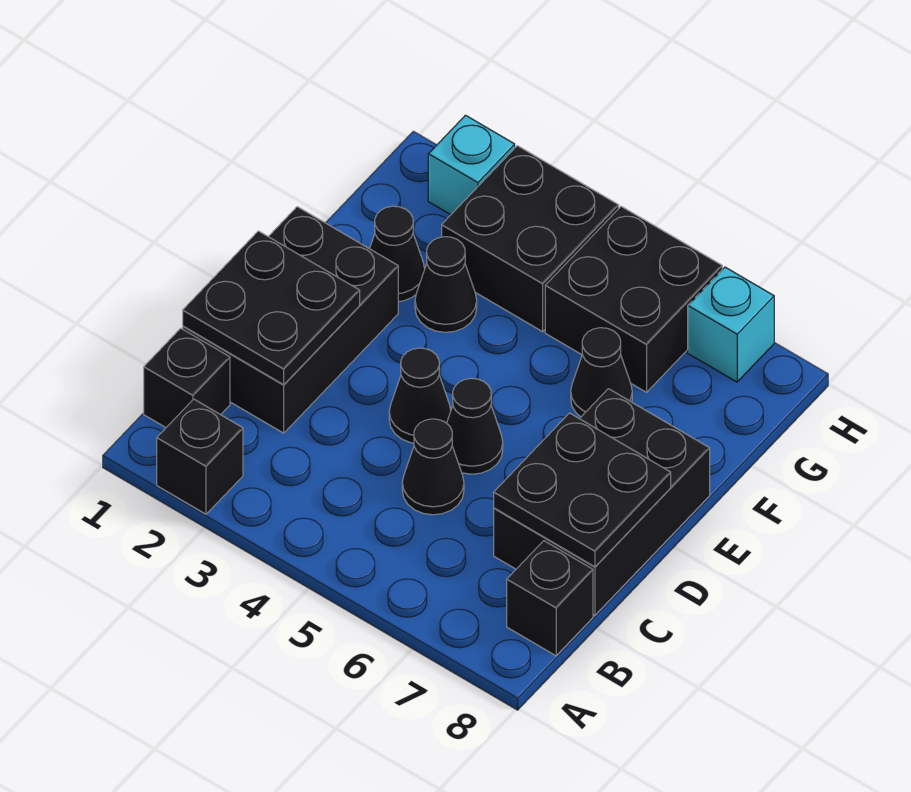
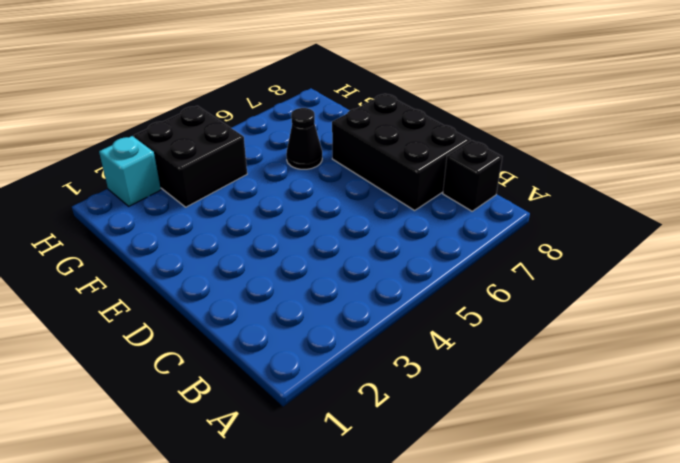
none -> black brick A2 level 1
none -> black brick B1 level 1
none -> black brick C1:E2 level 1

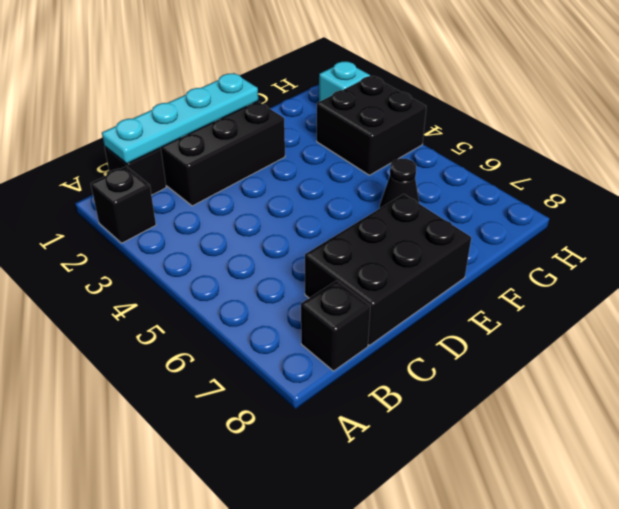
cyan plate B1:E1 level 2 -> black plate C1:D2 level 2
none -> black cone C5 level 1
none -> black cone D4 level 1
none -> black cone D5 level 1

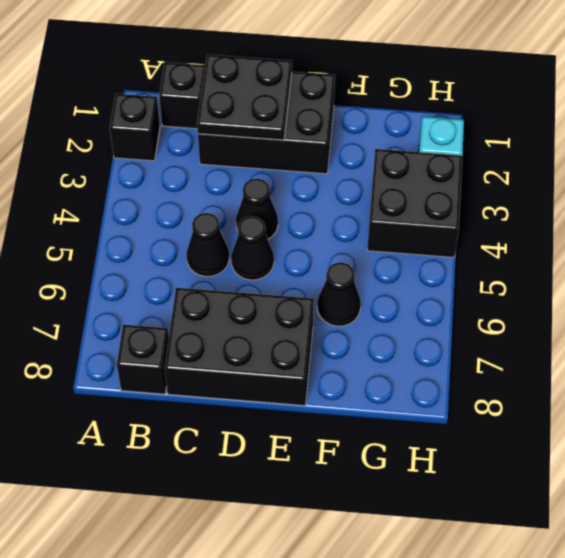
none -> black cone F2 level 1
none -> black cone F3 level 1
none -> black brick G5:H6 level 1

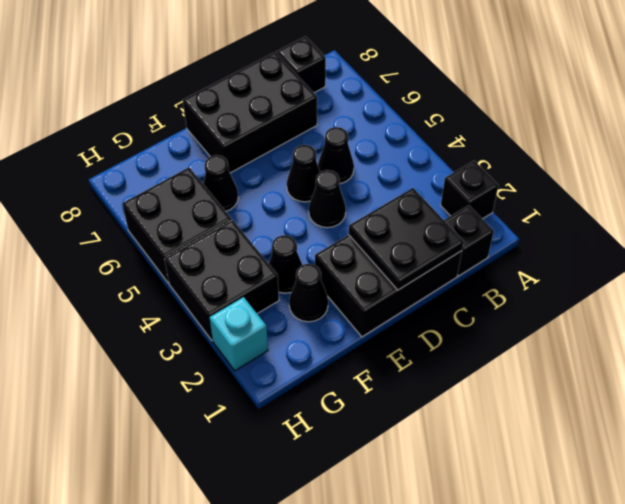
none -> cyan brick H7 level 1
none -> black plate C7:D8 level 2

